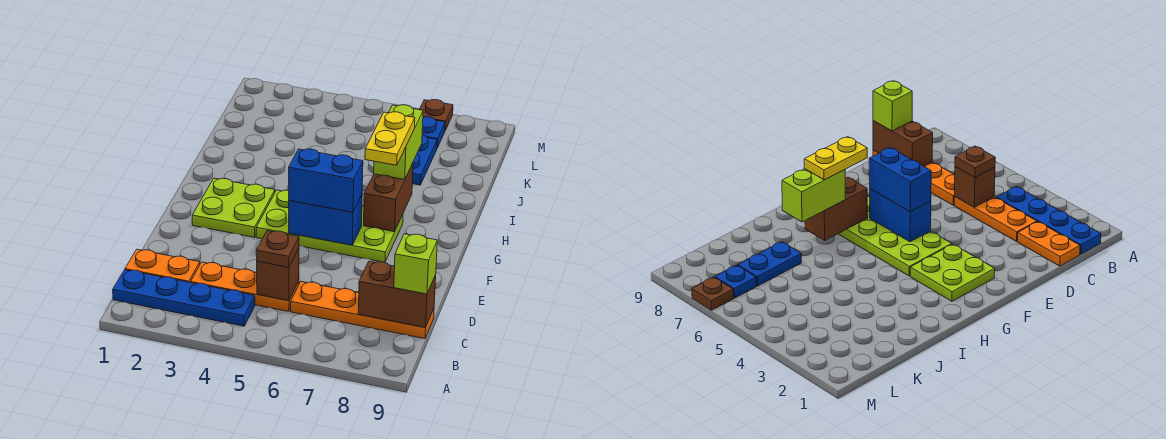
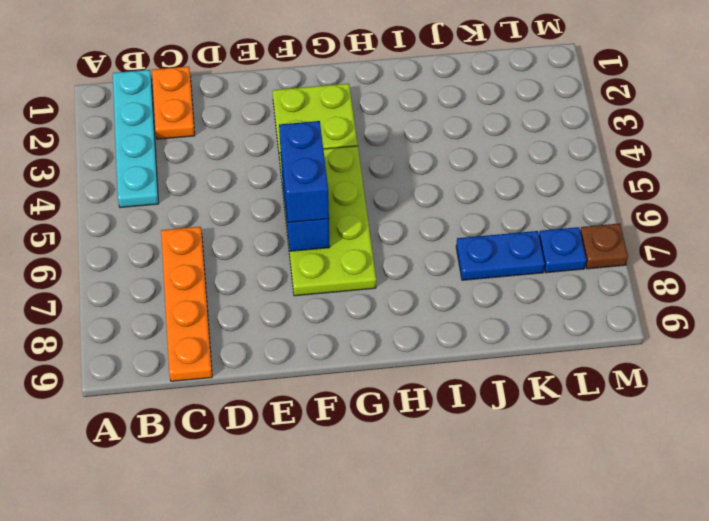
cyan plate B1:B4 level 1 -> blue plate B1:B4 level 1
none -> orange plate C3:C5 level 1
none -> brown brick C5 level 2
none -> brown brick C8:C9 level 2

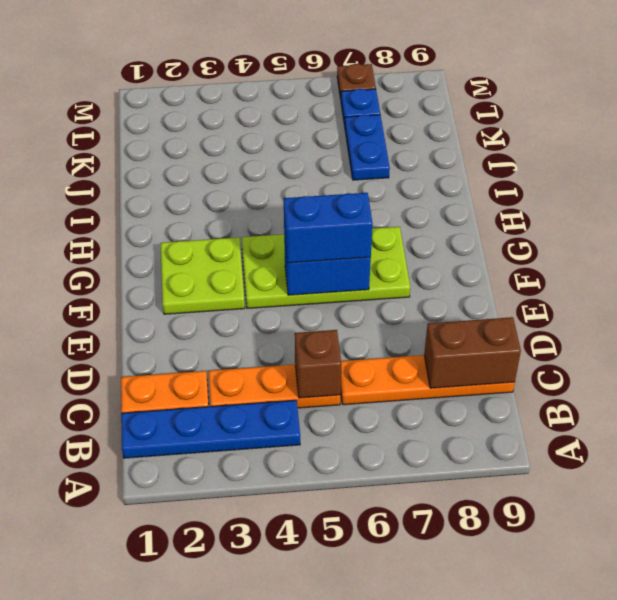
none -> brown brick G7:H7 level 2
none -> brown plate C5 level 3
none -> lime brick C9 level 3

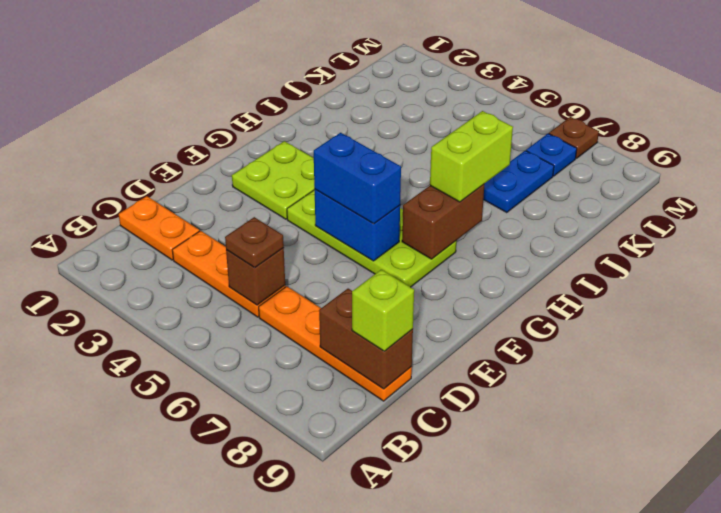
none -> blue plate B1:B4 level 1
none -> yellow plate G7:H7 level 4

